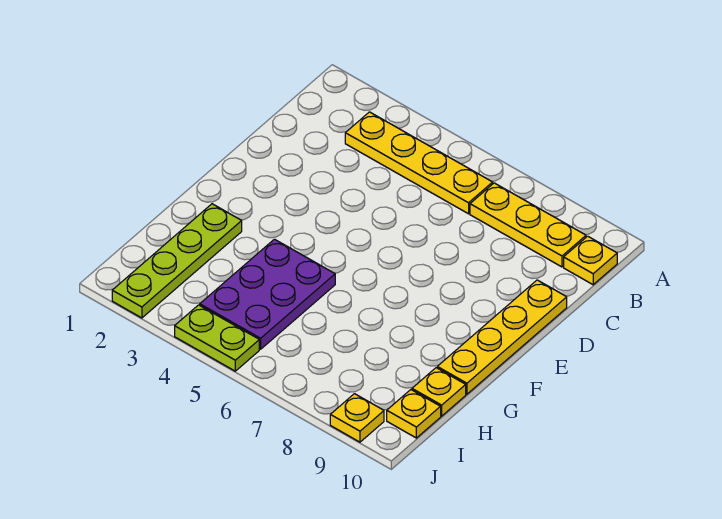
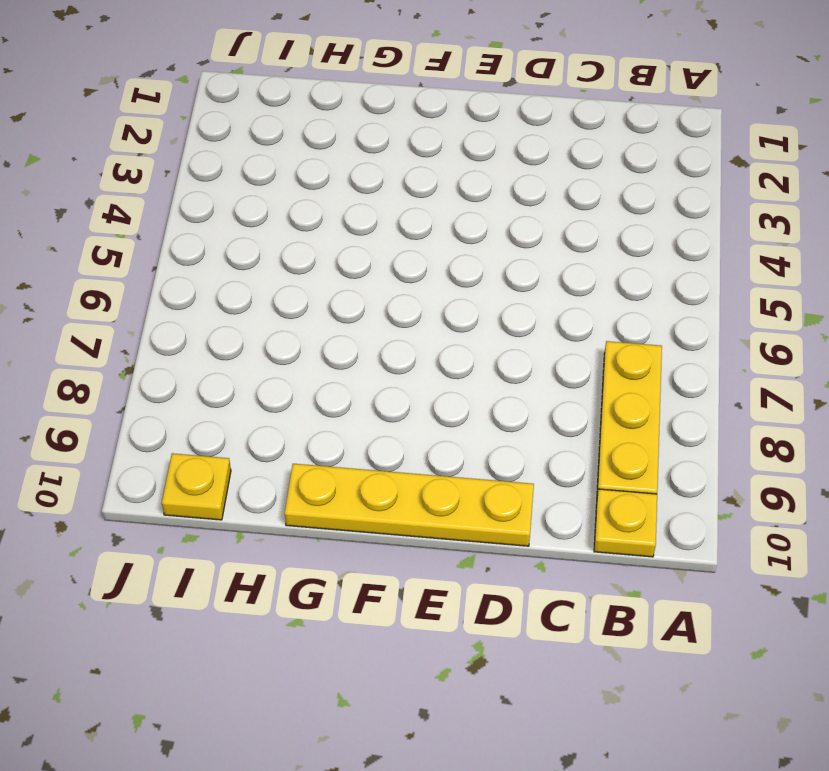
none -> yellow plate B3:B6 level 1
none -> lime plate G2:J2 level 1

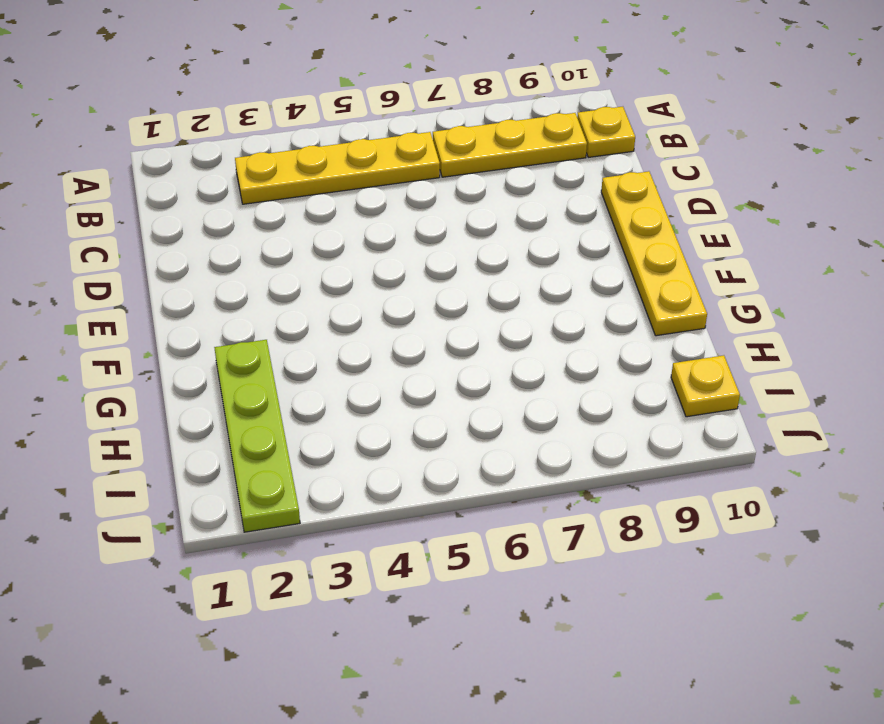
none -> purple plate G4:I5 level 1
none -> yellow plate H10 level 1

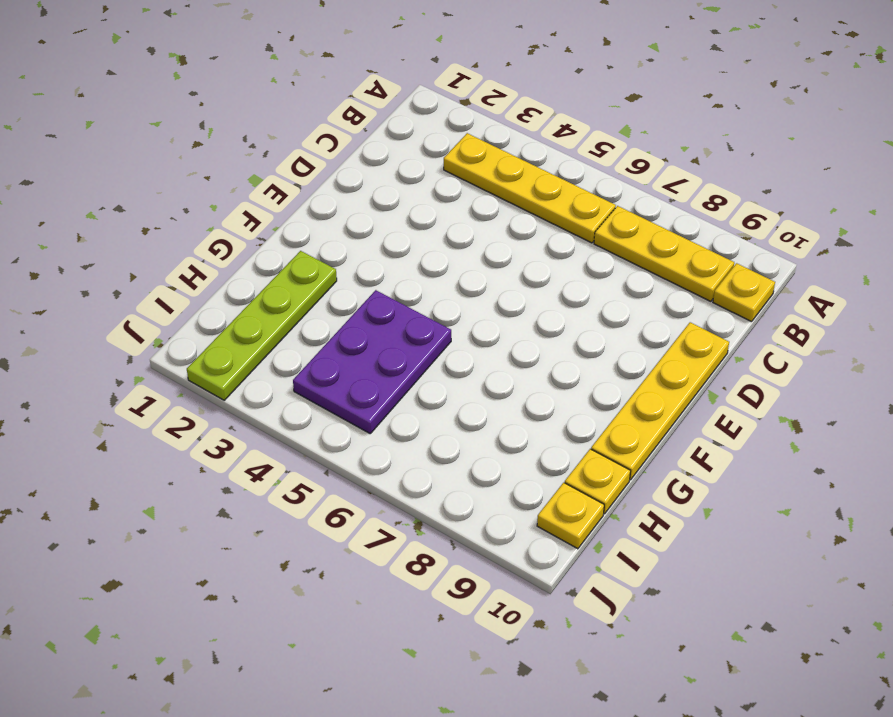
none -> lime plate J4:J5 level 1
none -> yellow plate J9 level 1

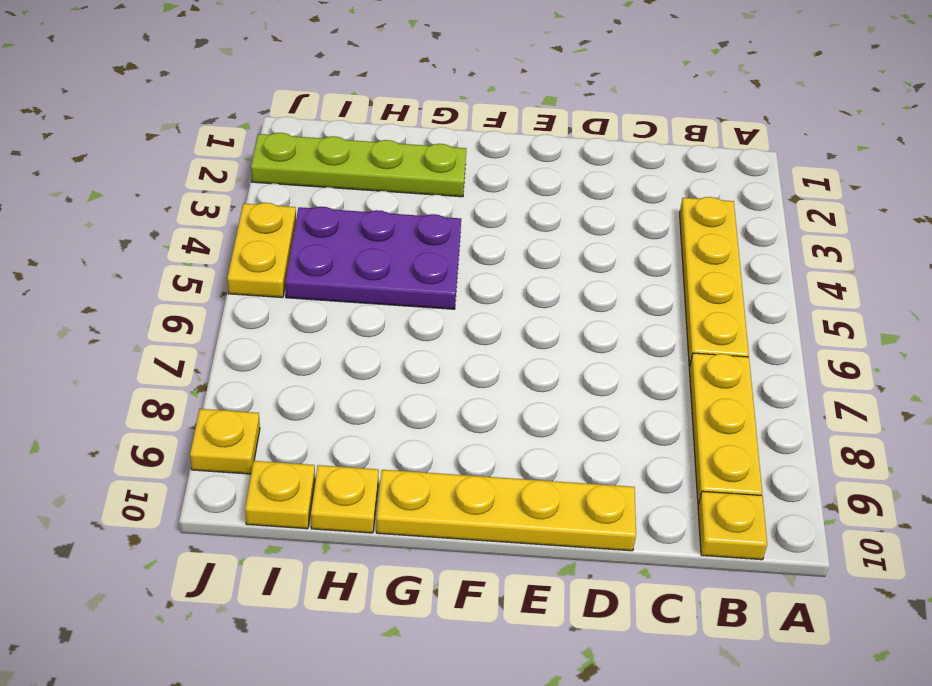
yellow plate J4:J5 level 1 -> lime plate J4:J5 level 1

